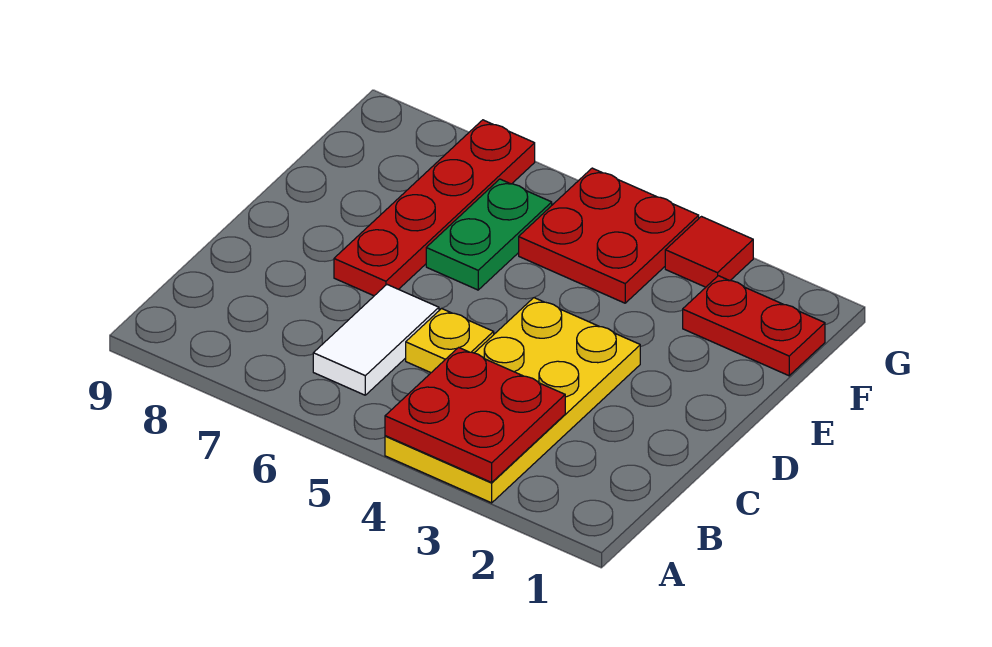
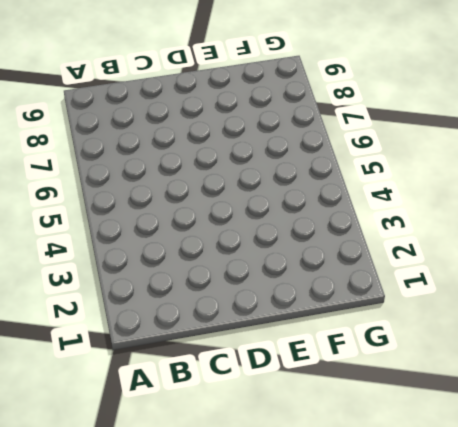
none -> yellow plate A3:D4 level 1
none -> white tile B6:C6 level 1

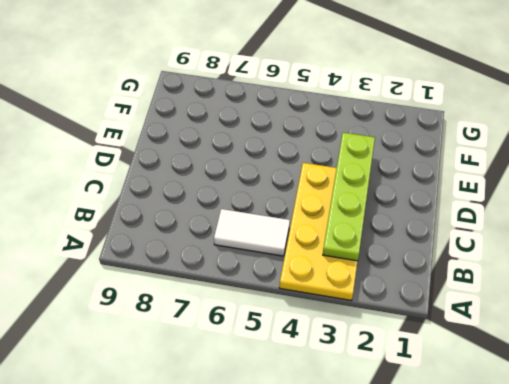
lime plate B3:E3 level 2 -> red plate A3:B4 level 2
white tile B5:B6 level 1 -> white tile B6:C6 level 1
none -> yellow plate C5 level 1
none -> red plate D7:G7 level 1

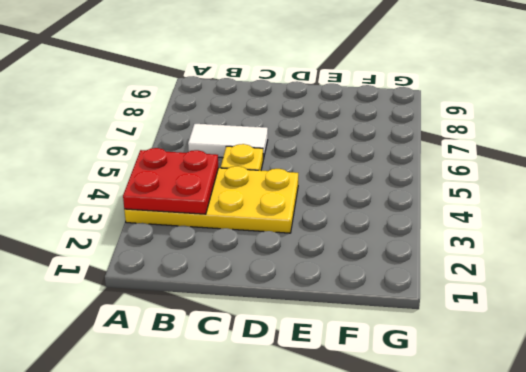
none -> red plate D7:G7 level 1
none -> green plate E6:F6 level 1

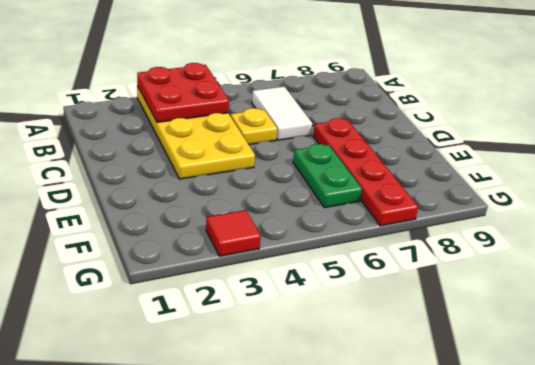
none -> red plate F1:F2 level 1
none -> red plate F4:G5 level 1

